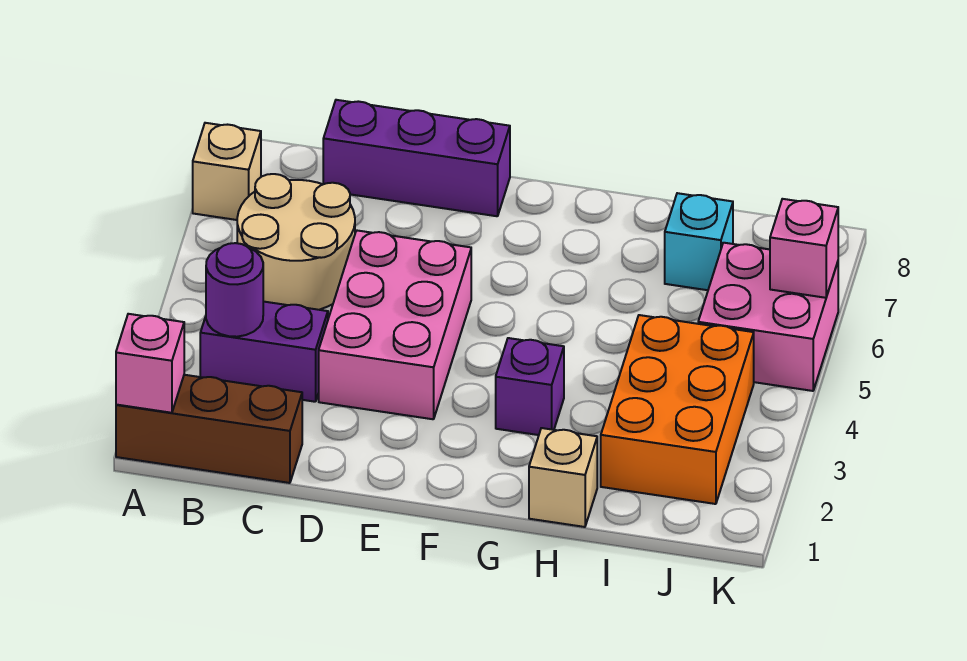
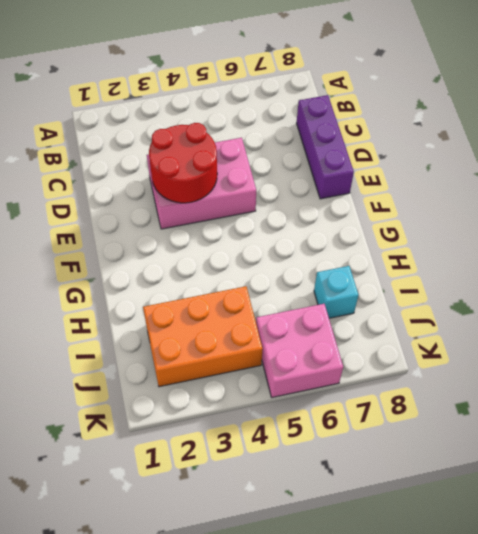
red round brick D3:E4 level 2 -> none
none -> brown brick A1:C1 level 1
none -> tan brick A7 level 1
none -> purple brick B3:C3 level 1

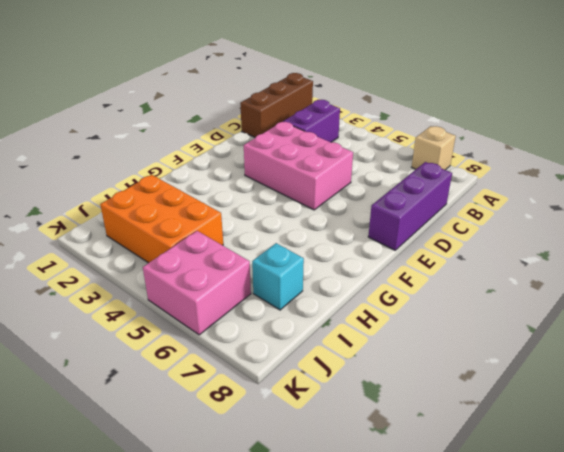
none -> tan round brick B5:C6 level 1
none -> purple brick G3 level 1
none -> tan brick H1 level 1

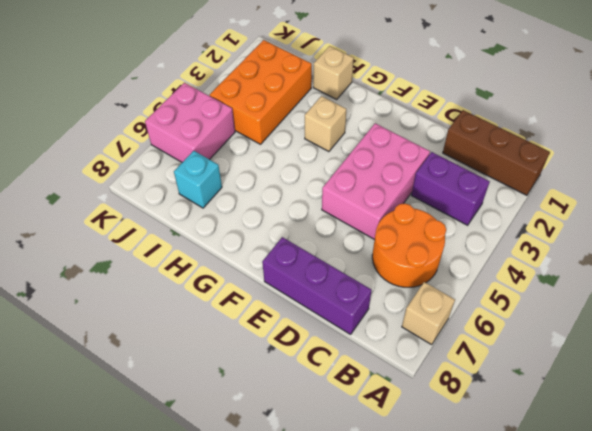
orange round brick B5:C6 level 1 -> tan round brick B5:C6 level 1
tan brick G3 level 1 -> purple brick G3 level 1
none -> pink brick A1 level 2
none -> purple round brick B3 level 2
none -> pink brick K6 level 2

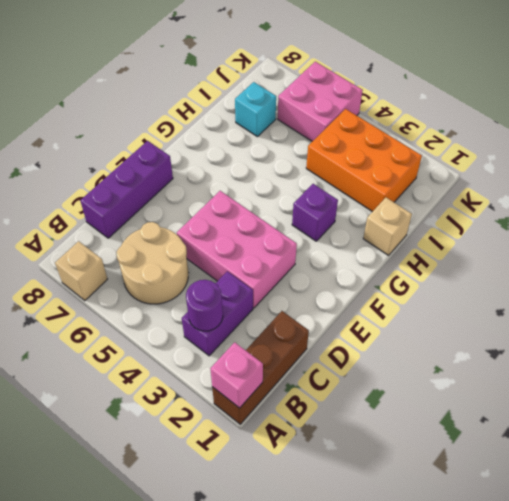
none -> pink brick K6 level 2

